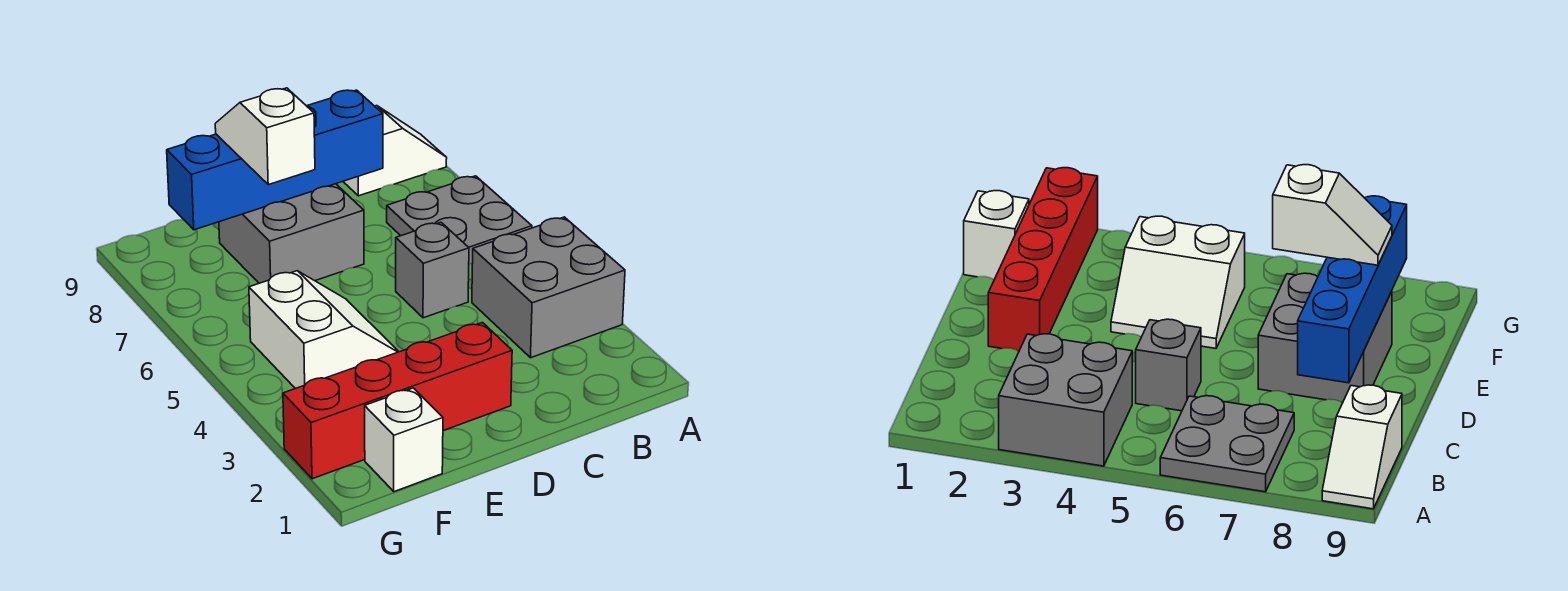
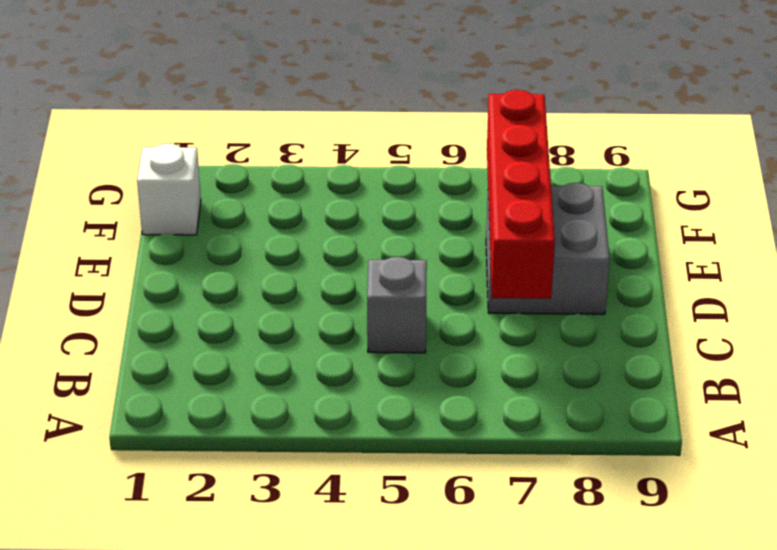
red brick C7:F7 level 2 -> red brick D2:G2 level 1
none -> grey brick A3:B4 level 1
none -> grey plate A6:B7 level 1

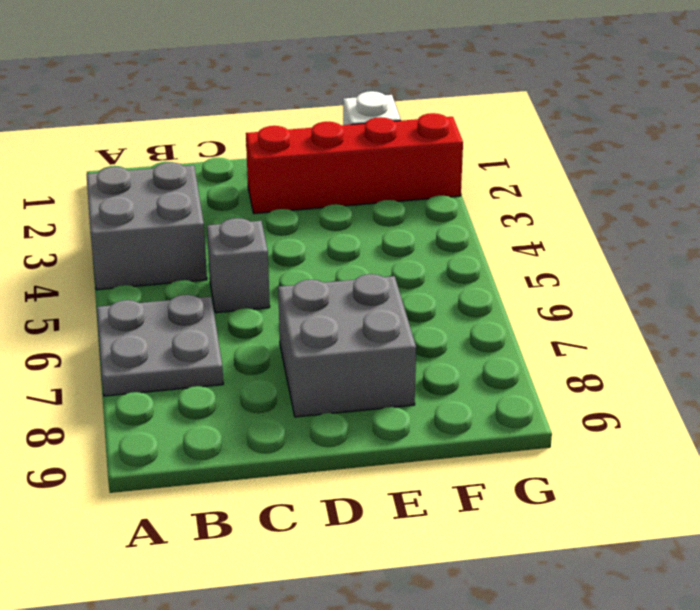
none -> white slope A9:B9 level 1 top B
none -> white slope E4:F5 level 1 top F

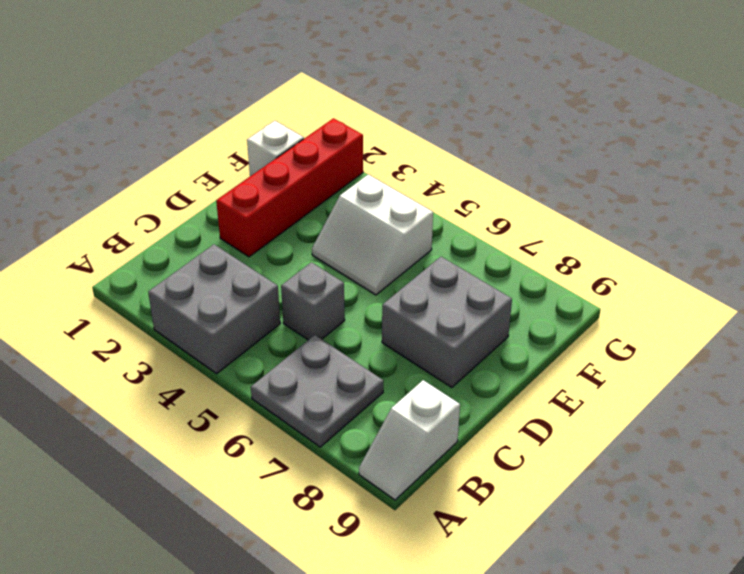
none -> blue brick C8:F8 level 2
none -> white slope E7:E8 level 3 top 7

